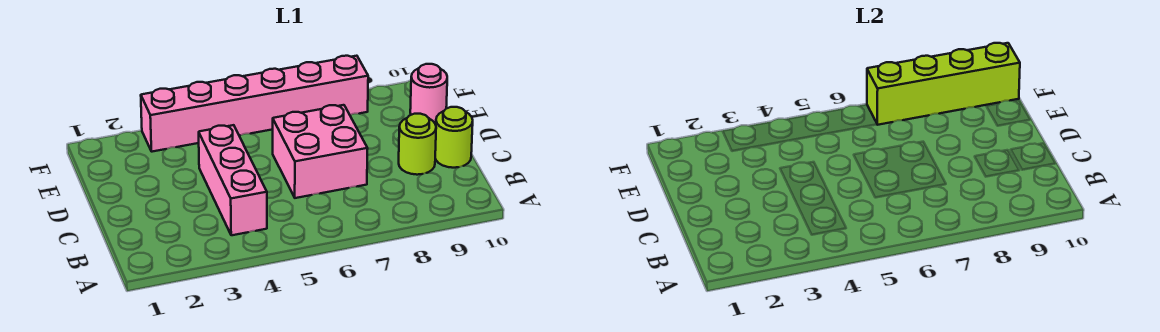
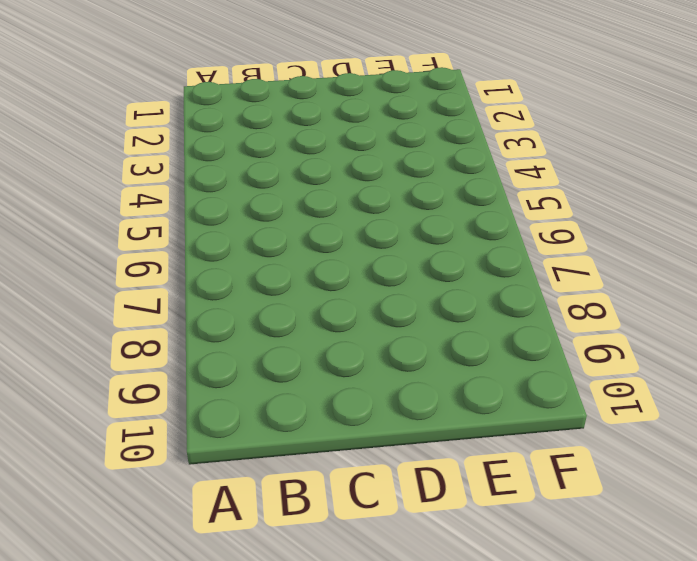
none -> pink brick B4:D4 level 1
none -> pink brick C6:D7 level 1

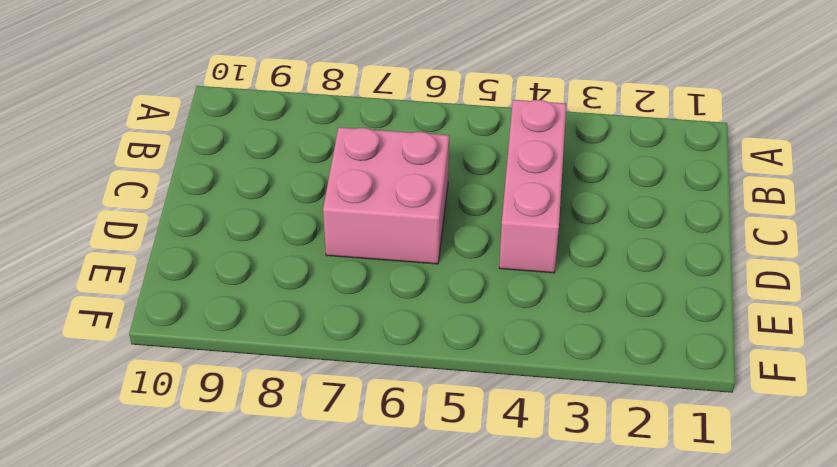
none -> lime round brick C9 level 1
none -> lime round brick C10 level 1

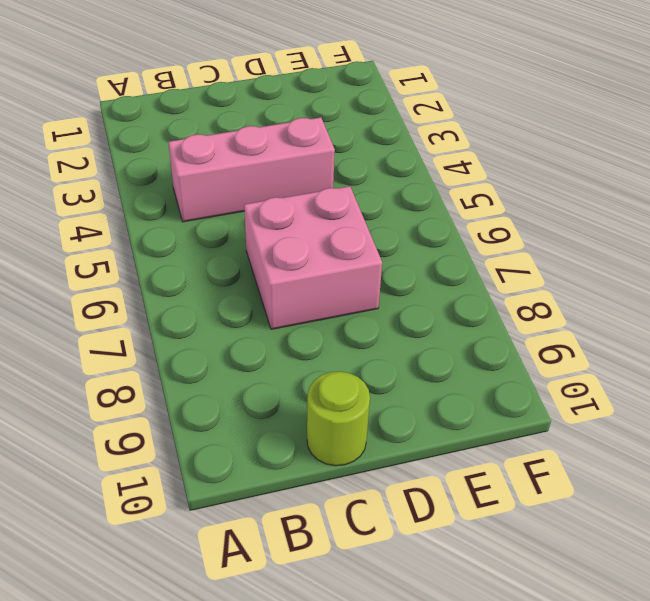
none -> lime round brick C9 level 1
none -> pink round brick E10 level 1

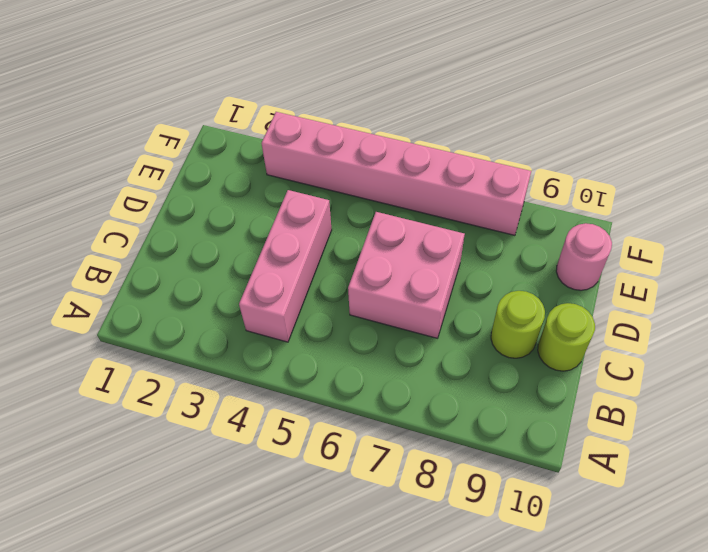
none -> lime brick F7:F10 level 2

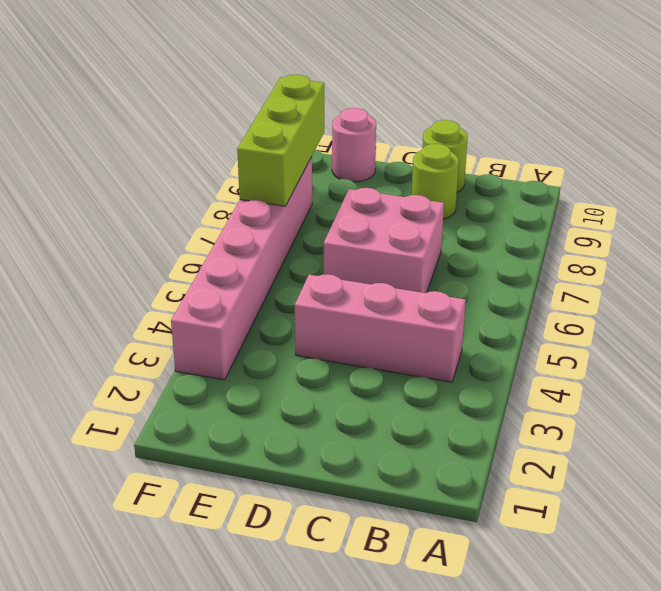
lime brick F7:F9 level 2 -> lime brick F7:F10 level 2

